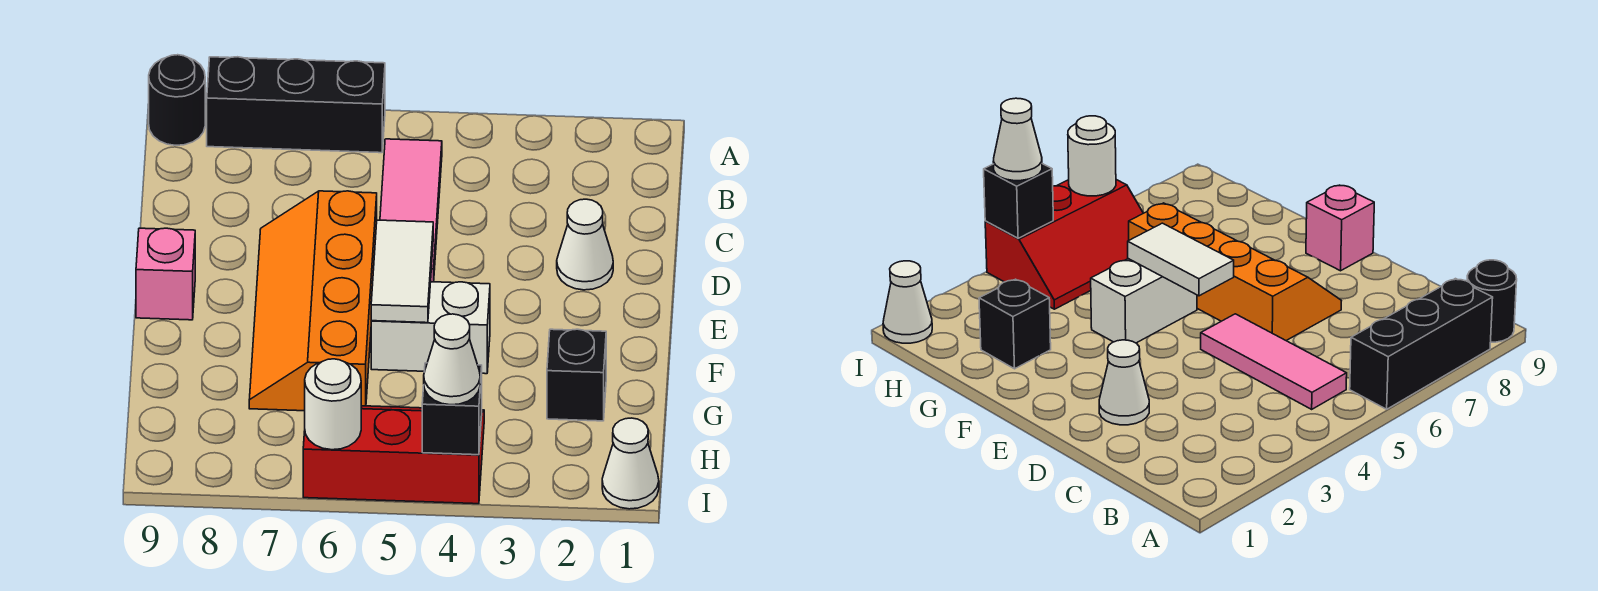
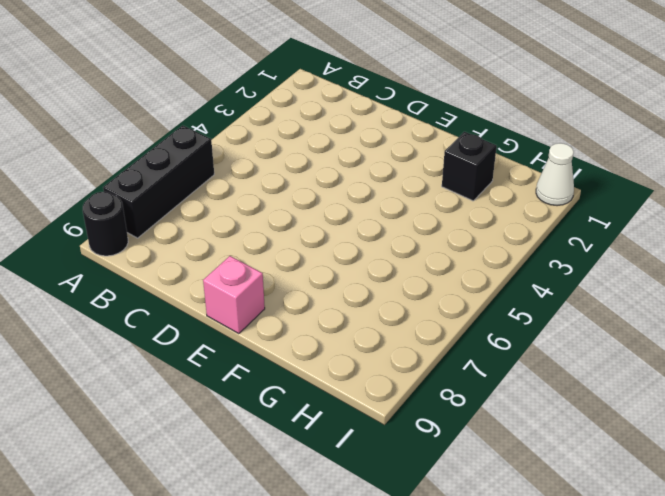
none -> pink tile B5:D5 level 1
none -> white cone D2 level 1
none -> orange slope D6:G7 level 1 top 6

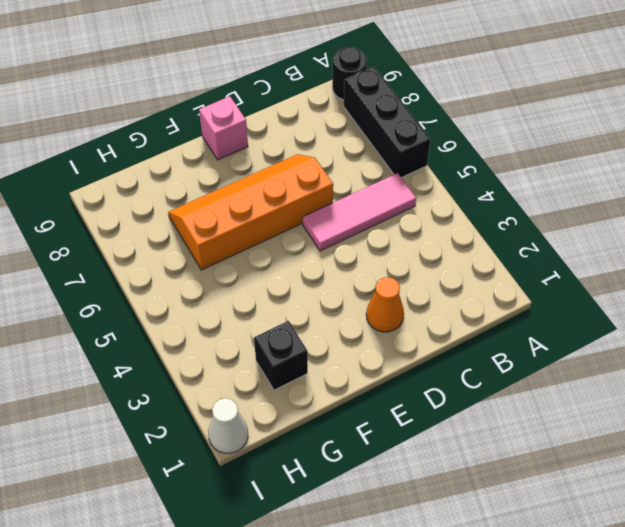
orange cone D2 level 1 -> white cone D2 level 1
none -> white brick F4:F5 level 1
none -> red slope H4:I6 level 1 top I
none -> white tile E5:F5 level 2

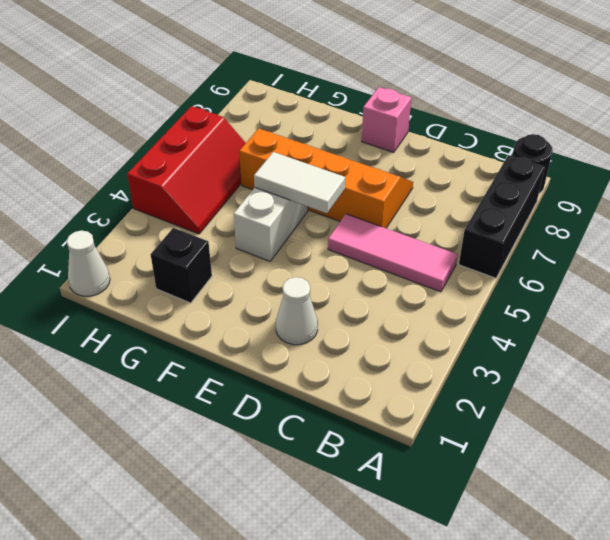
none -> black brick I4 level 2
none -> white round brick I6 level 2
none -> white cone I4 level 3

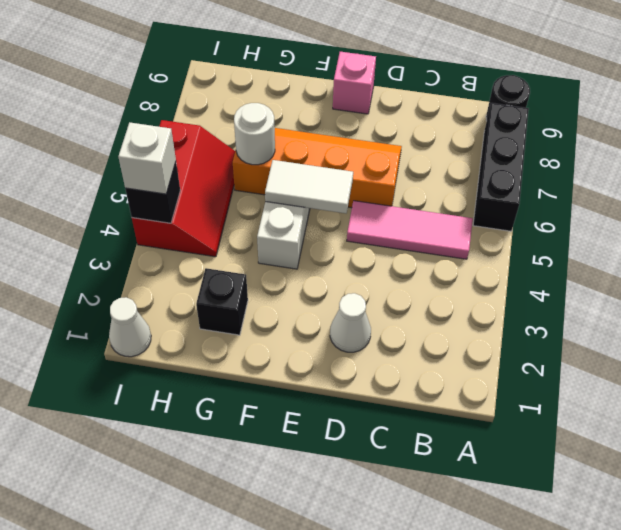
white round brick G6 level 2 -> white round brick I6 level 2
white brick I4 level 3 -> white cone I4 level 3

